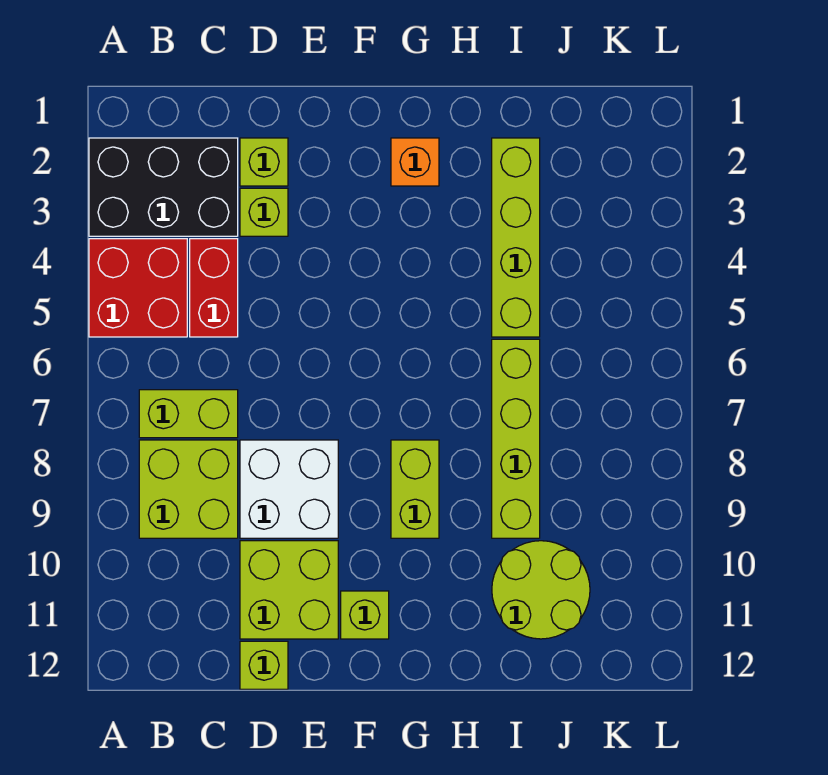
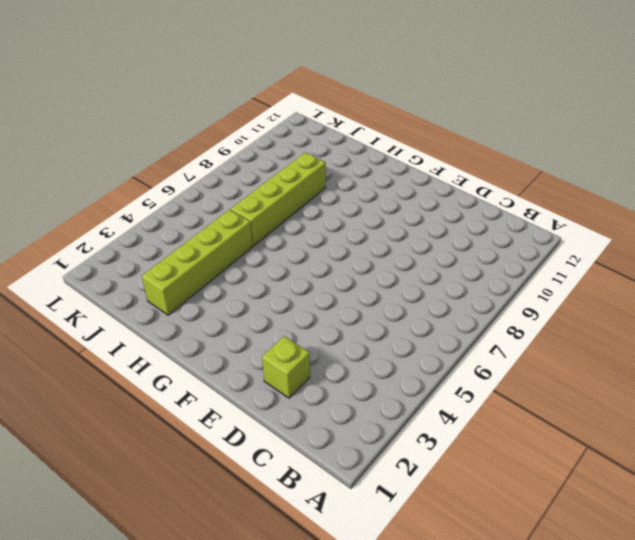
none -> black brick A2:C3 level 1
none -> red brick A4:B5 level 1
none -> lime brick B7:C7 level 1

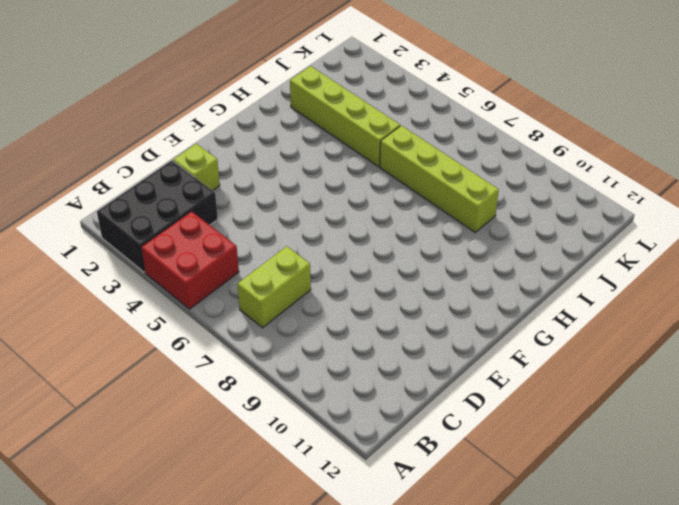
none -> lime brick B8:C9 level 1
none -> red brick C4:C5 level 1
none -> lime brick D3 level 1

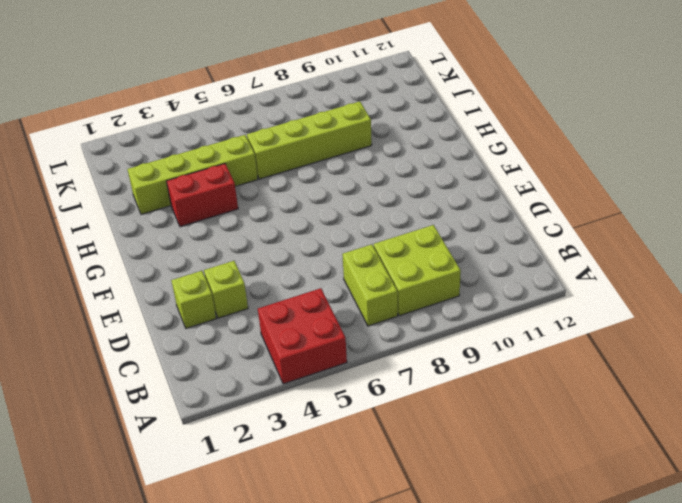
red brick H3:H4 level 1 -> red brick C4:C5 level 1
none -> black brick A2:C3 level 1
none -> white brick D8:E9 level 1
none -> lime brick D10:E11 level 1

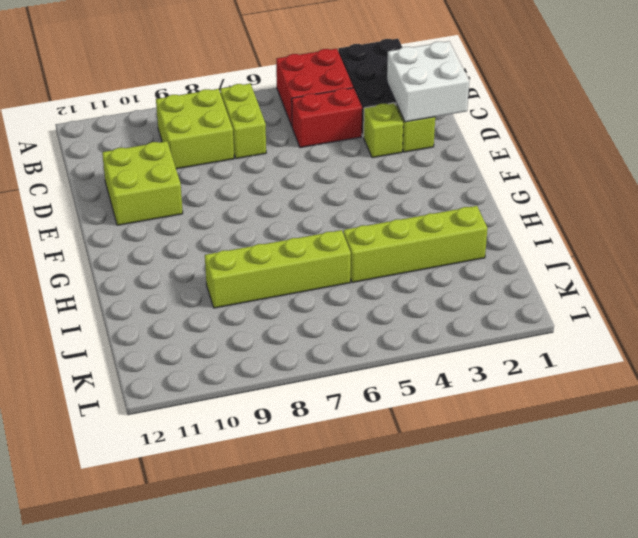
white brick C1:D2 level 2 -> white brick D8:E9 level 1
none -> lime brick D12 level 1
none -> lime brick F11 level 1
none -> orange brick G2 level 1

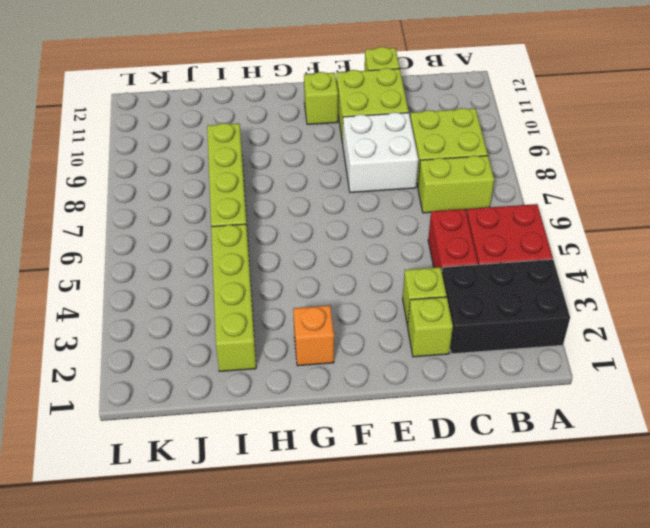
none -> lime brick G8:G9 level 1
none -> lime round brick I10:J11 level 1

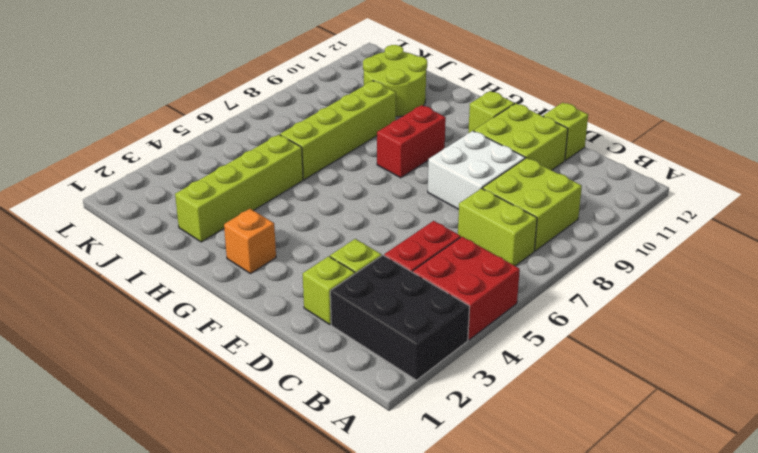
red brick G8:G9 level 1 -> lime brick G8:G9 level 1

